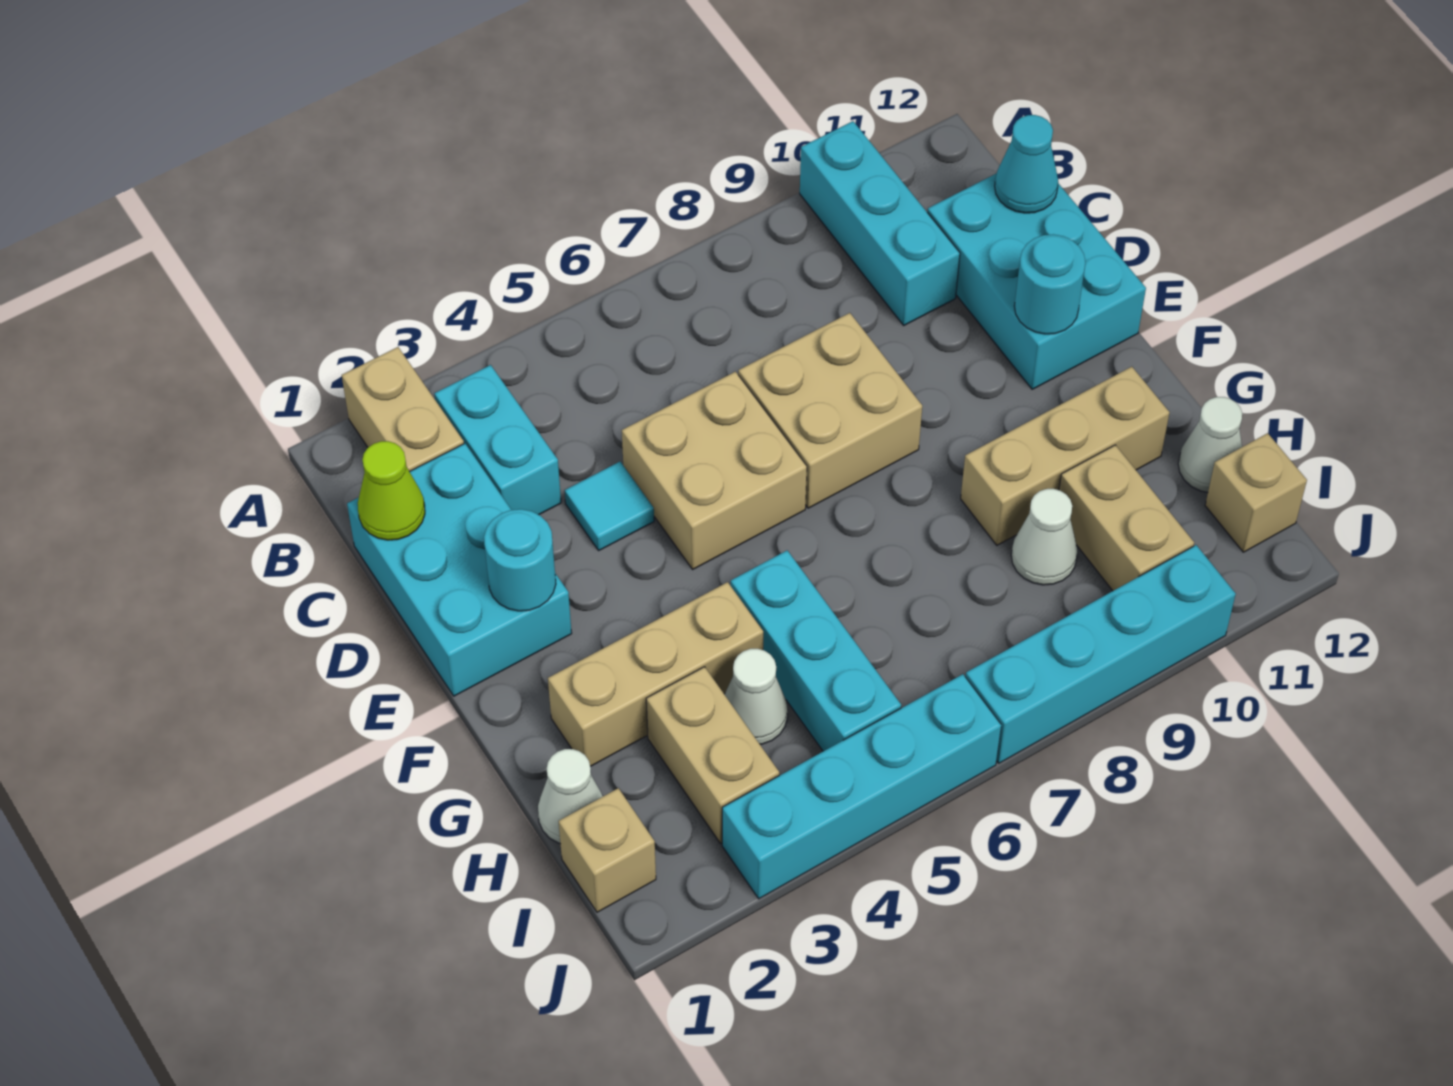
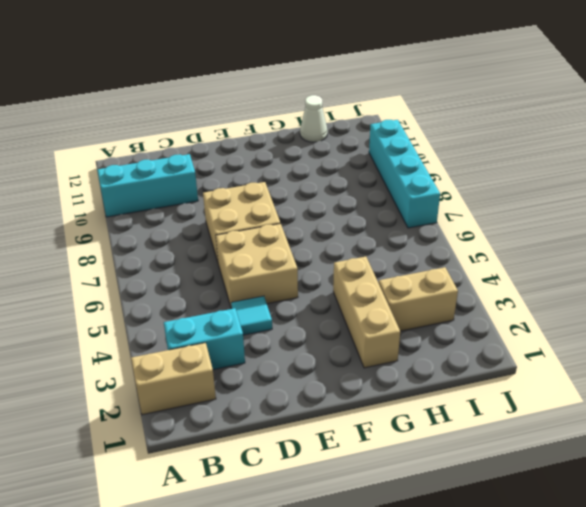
none -> cyan brick C1:E2 level 1
none -> cyan brick C11:E12 level 1
none -> cyan brick G5:I5 level 1

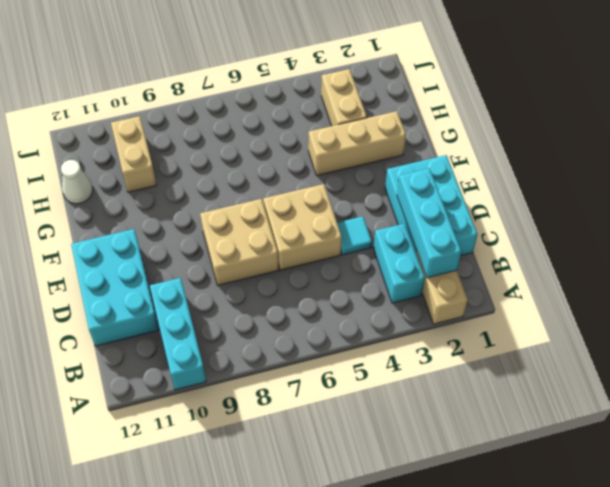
cyan brick B2:D2 level 2 -> cyan brick G5:I5 level 1
none -> tan brick G9:G11 level 1
none -> white cone H1 level 1
none -> white cone H4 level 1

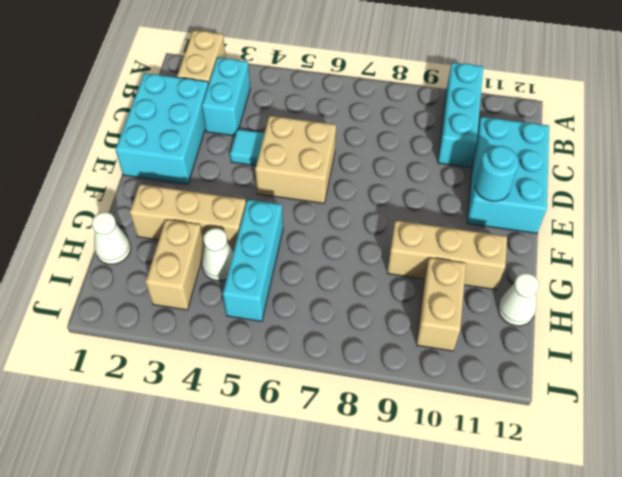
none -> tan brick D7:E8 level 1
none -> white cone H9 level 1
none -> tan brick I1 level 1

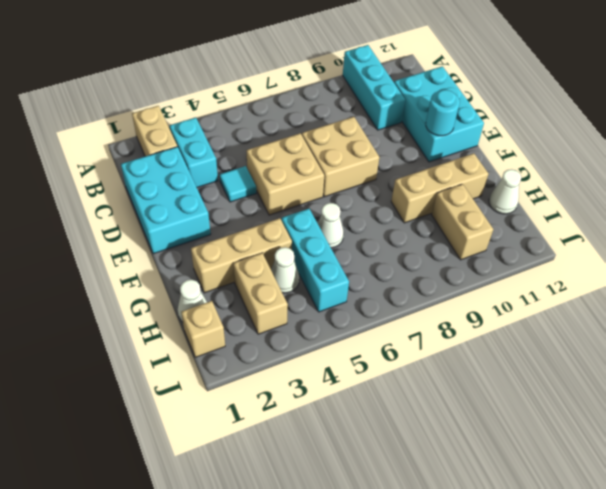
white cone G6 level 1 -> white cone H9 level 1
none -> tan brick I12 level 1
none -> cyan brick J3:J6 level 1
none -> cyan brick J7:J10 level 1

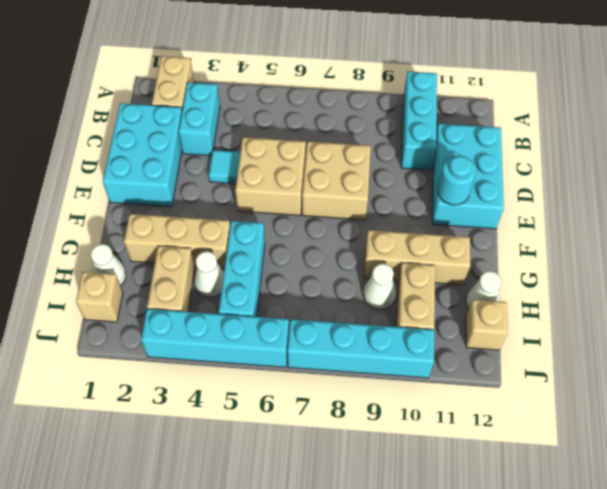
none -> lime cone C1 level 2
none -> cyan cone C12 level 2
none -> cyan round brick E2 level 2

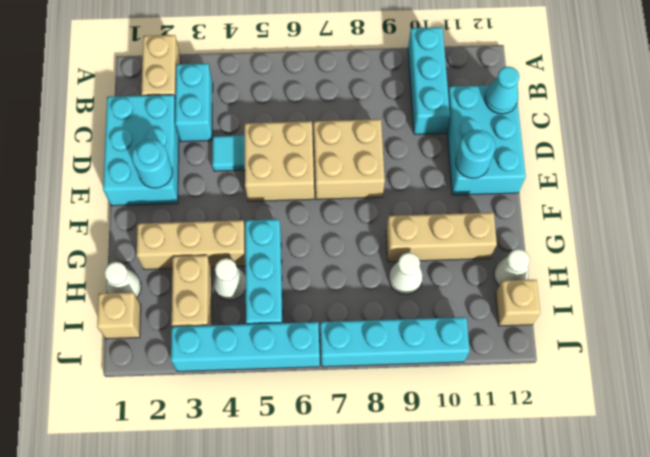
none -> tan brick H10:I10 level 1
none -> lime cone C1 level 2

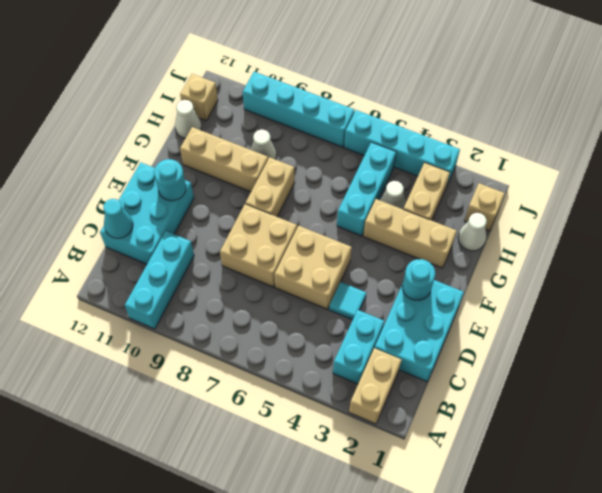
tan brick F8:G8 level 1 -> tan brick H10:I10 level 1
none -> lime cone C1 level 2

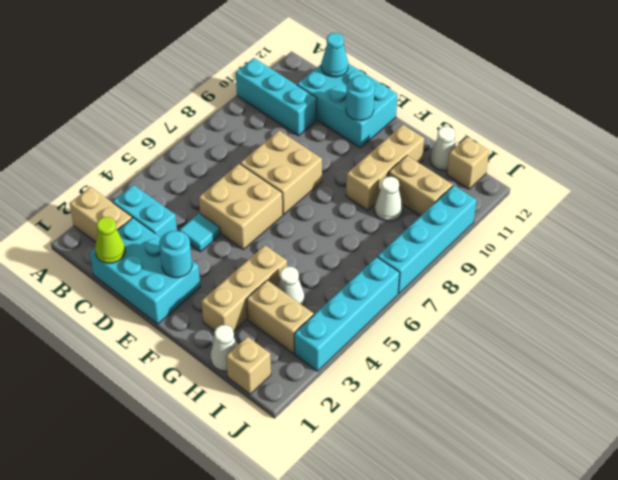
none -> cyan brick G5:I5 level 1

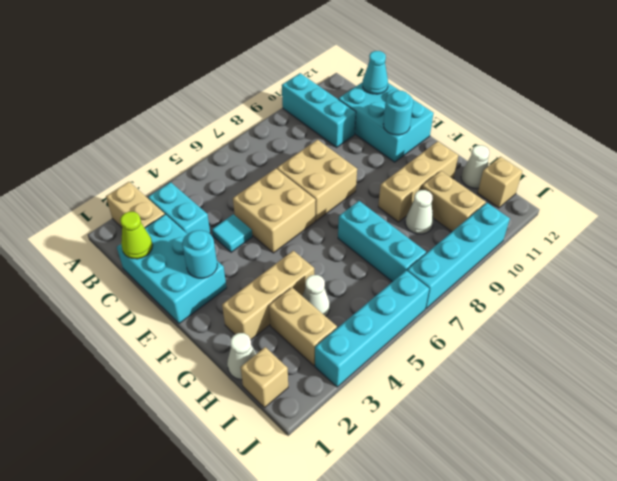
cyan brick G7:I7 level 1 -> cyan brick G5:I5 level 1

